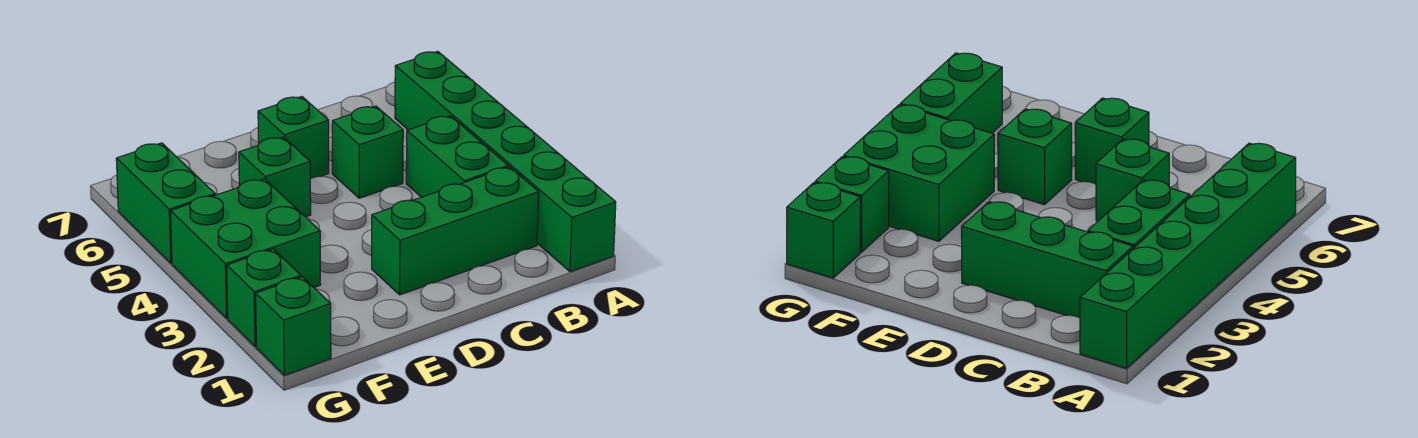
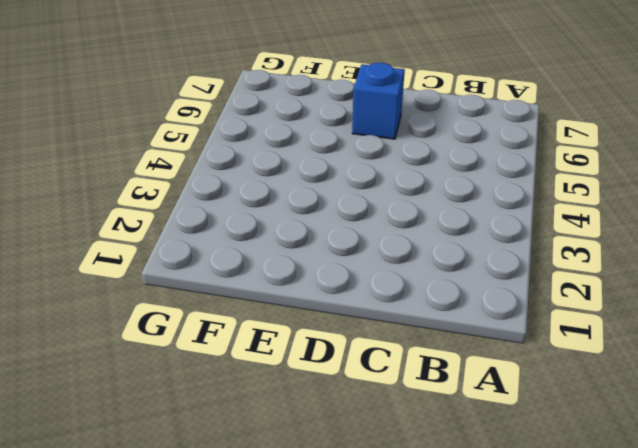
blue brick D6 level 1 -> green brick D6 level 1
none -> green brick A1:A6 level 1
none -> green brick B2:D2 level 1

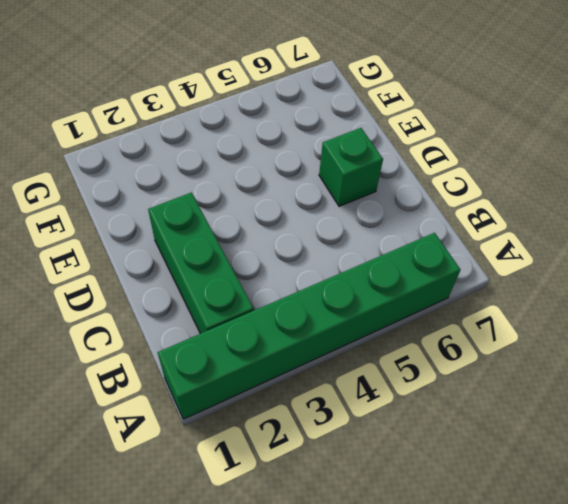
none -> green brick B3:B4 level 1
none -> green brick C5 level 1

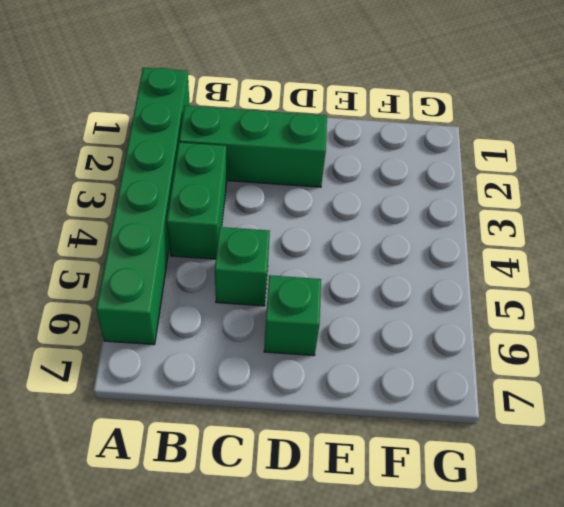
none -> green brick E5 level 1
none -> green brick F3:G4 level 1

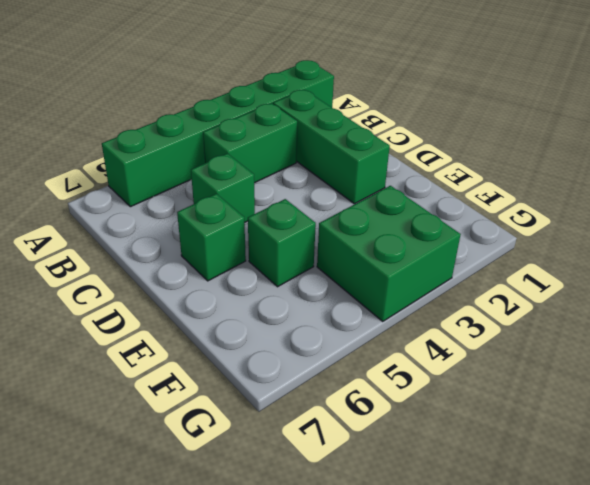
none -> green brick G1 level 1
none -> green brick G2 level 1

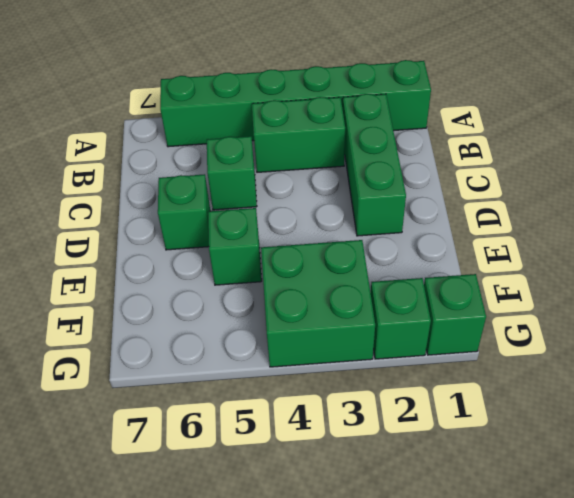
none -> green brick G5:G6 level 1

